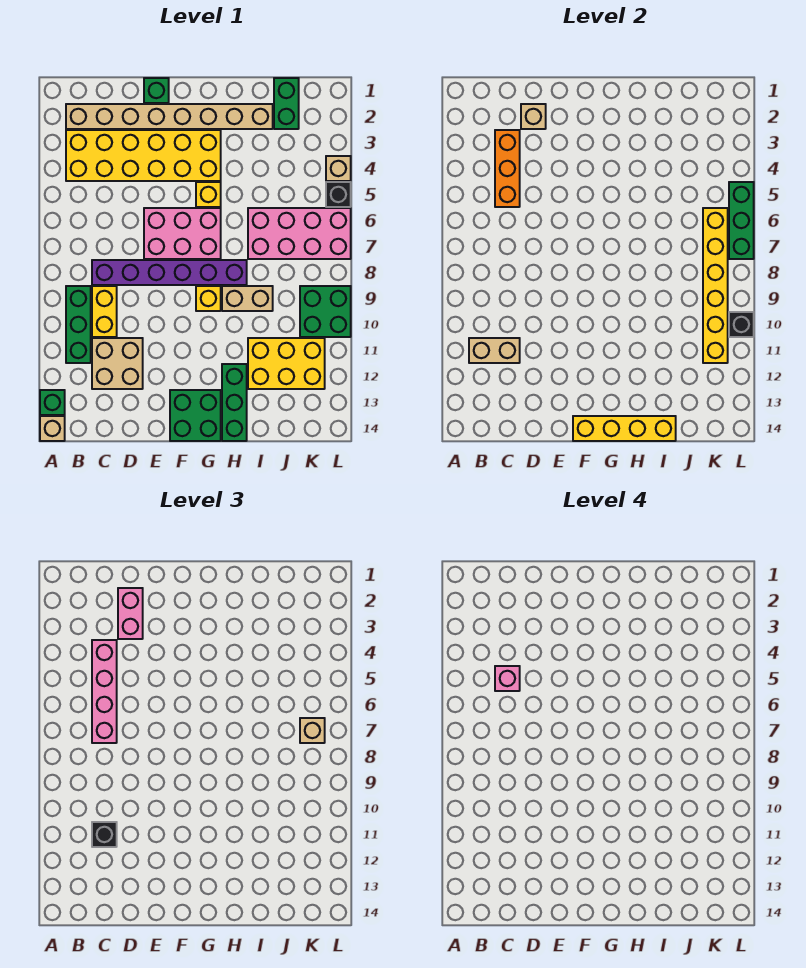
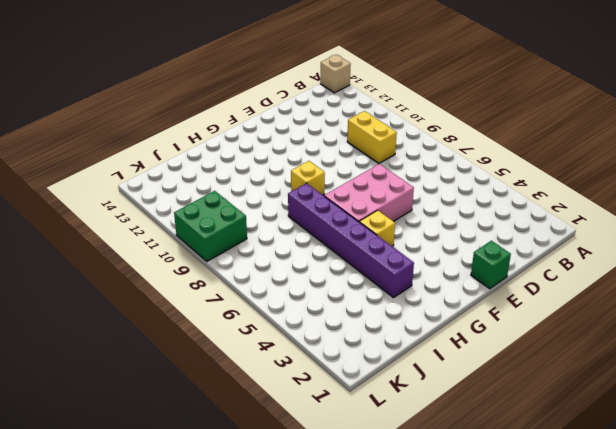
purple brick H3:H8 level 1 -> purple brick C8:H8 level 1
none -> green brick A13 level 1
none -> tan brick B2:I2 level 1
none -> yellow brick B3:G4 level 1
none -> green brick B9:B11 level 1

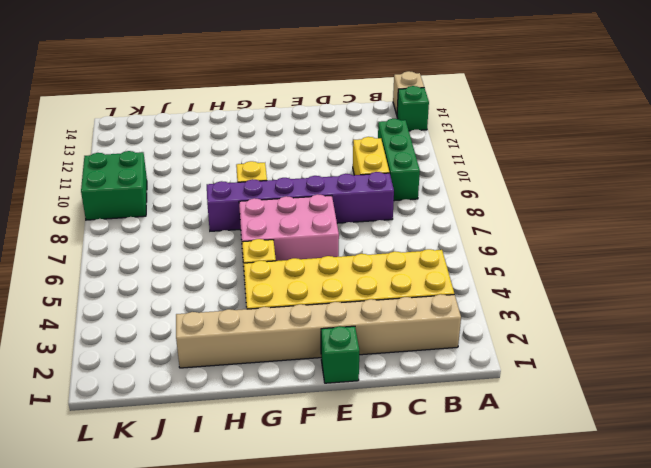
none -> tan brick C11:D12 level 1
none -> green brick F13:G14 level 1
none -> tan brick H9:I9 level 1
none -> green brick H12:H14 level 1

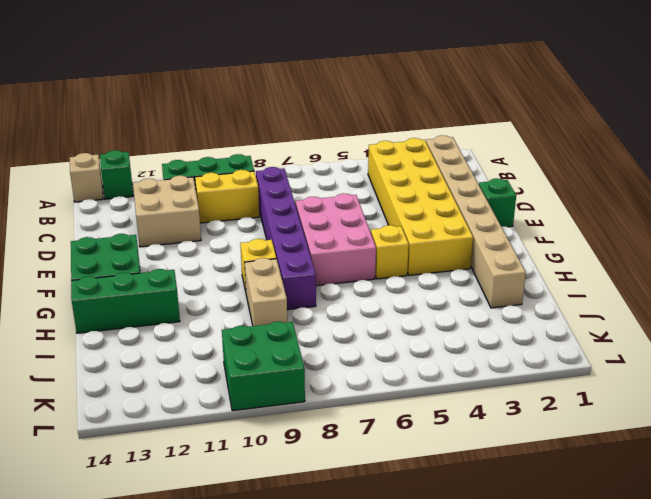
none -> pink brick I6:L7 level 1
none -> yellow brick I11:K12 level 1
none -> green brick J1:J2 level 1
none -> tan brick L4 level 1

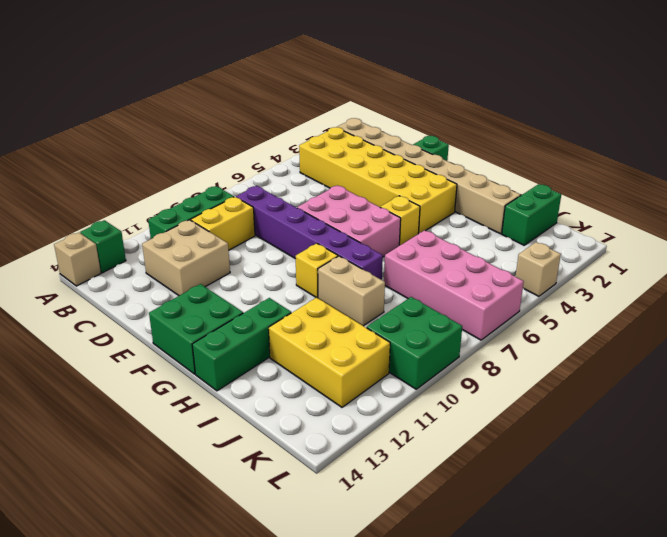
none -> black brick L5 level 1
none -> tan brick B11:C11 level 2
none -> orange brick C3:C5 level 2
none -> tan brick D2 level 2

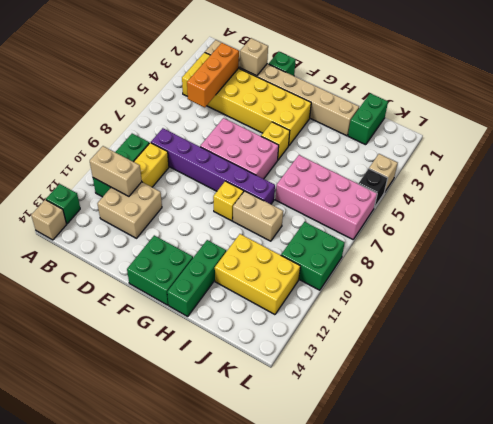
none -> yellow brick F14:I14 level 2
none -> yellow brick K6:K11 level 2
none -> green brick L5:L7 level 2
none -> black brick L10 level 2

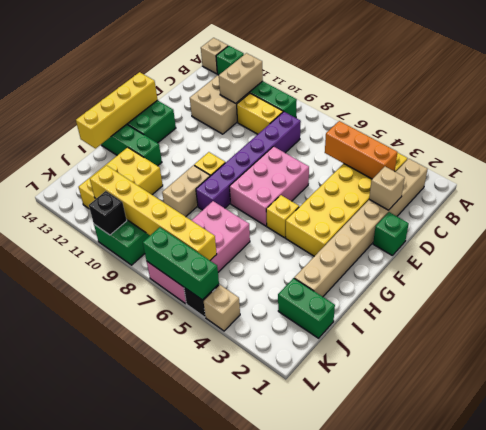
none -> pink brick C4:C7 level 3
none -> black brick C11 level 3
none -> pink brick D2:D3 level 3
none -> tan brick K7 level 3

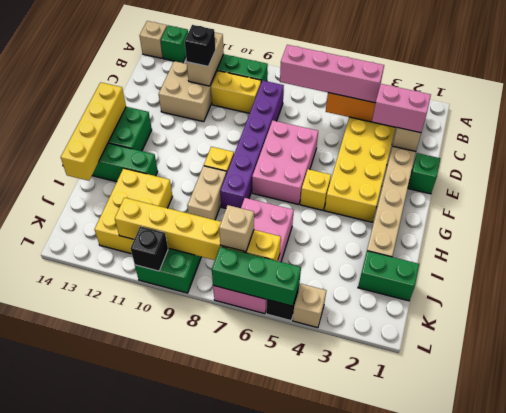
none -> pink brick C5 level 4

